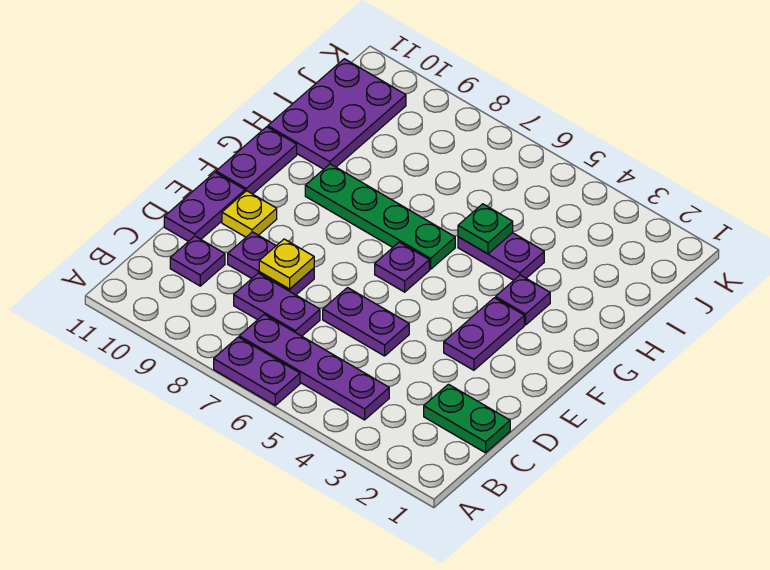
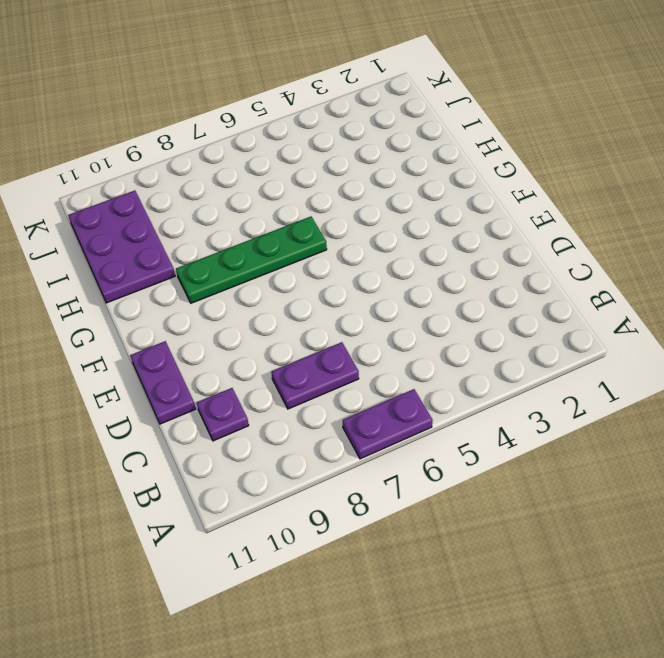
none -> purple plate B4:B7 level 1
none -> green plate C1:C2 level 1
none -> purple plate D5:D6 level 1

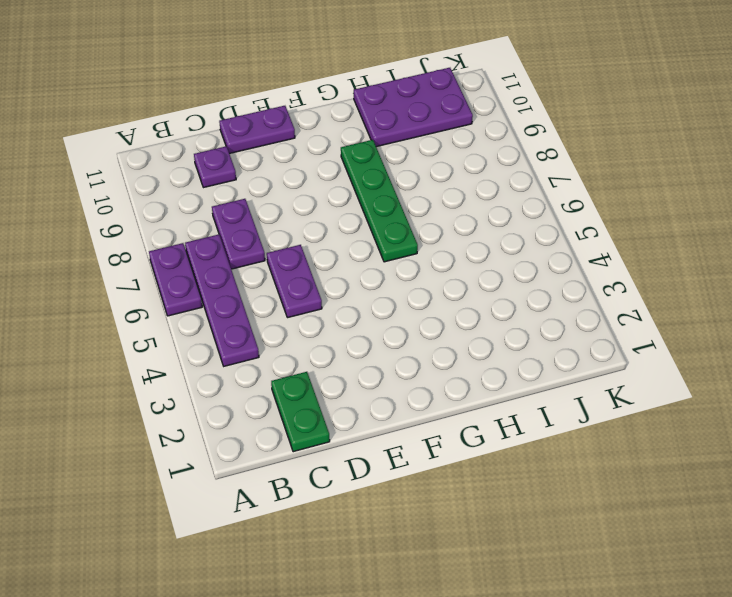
none -> purple plate D8:D9 level 1
none -> purple plate E3:F3 level 1
none -> yellow plate E10 level 1

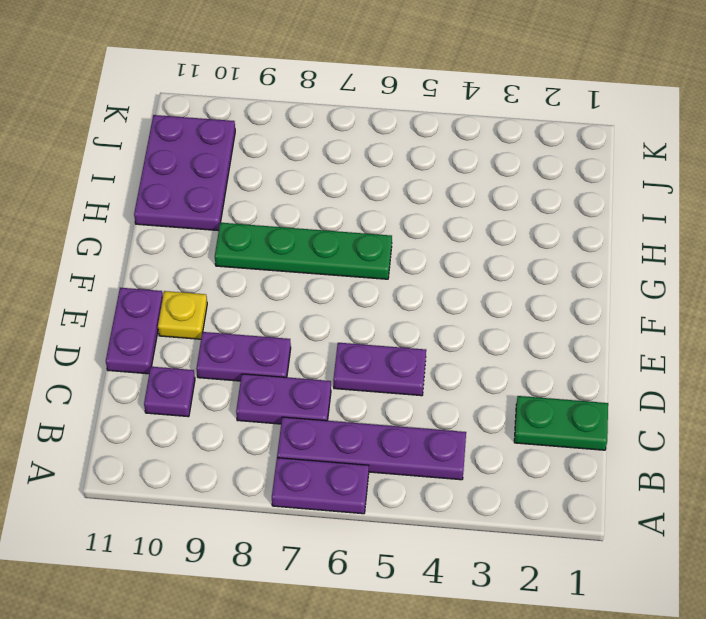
none -> purple plate E3:F3 level 1
none -> purple plate F6 level 1
none -> purple plate F11:G11 level 1

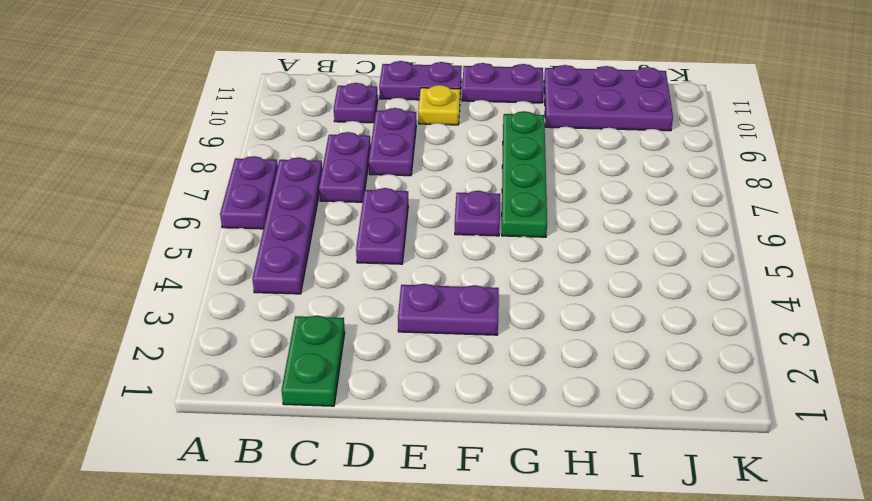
none -> purple plate G3 level 1
none -> purple plate H4:H5 level 1
none -> yellow plate D8 level 2

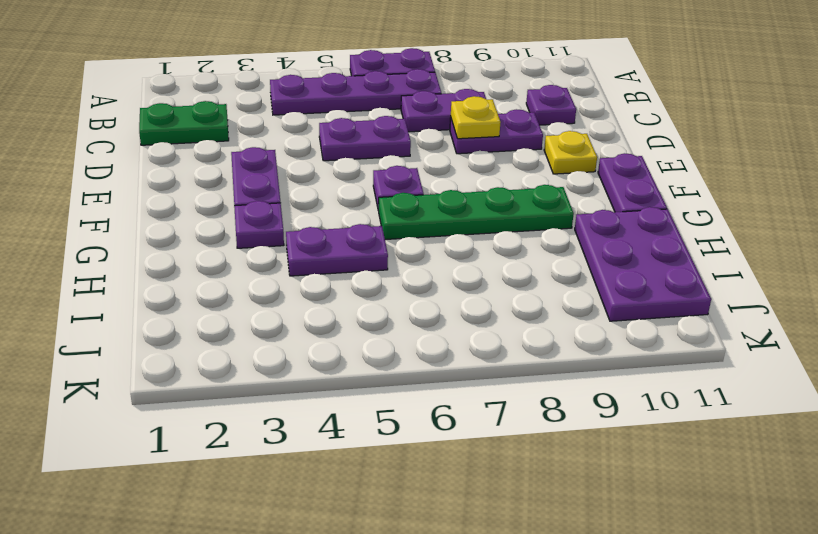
none -> purple plate D11:E11 level 1
none -> green plate H5 level 2

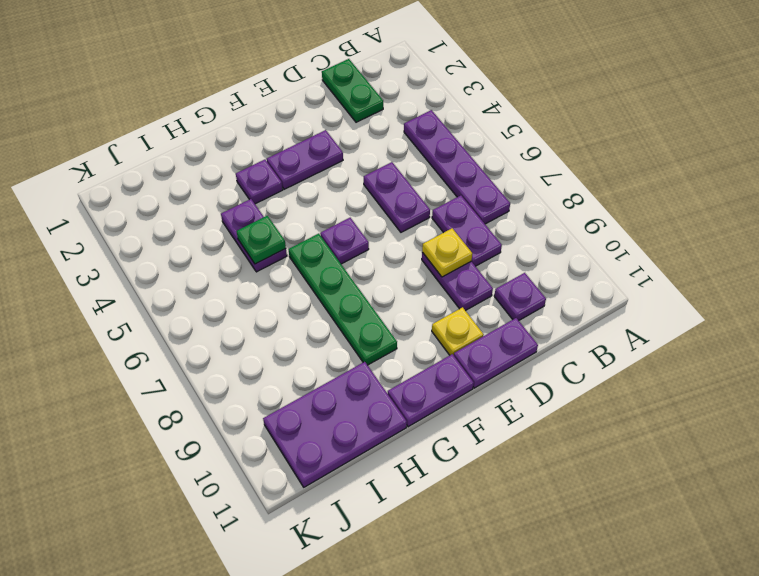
none -> purple plate A6:A7 level 1

